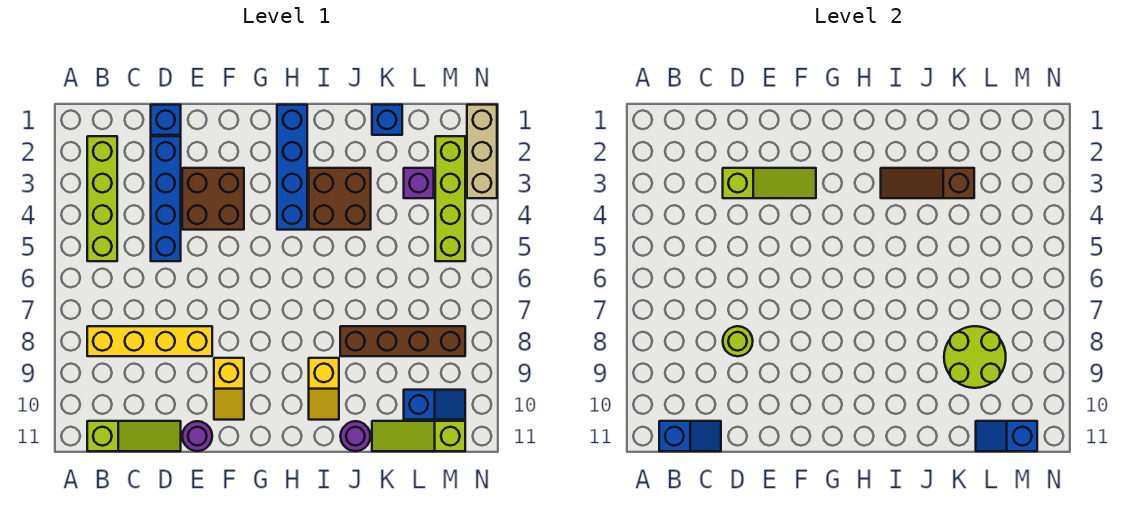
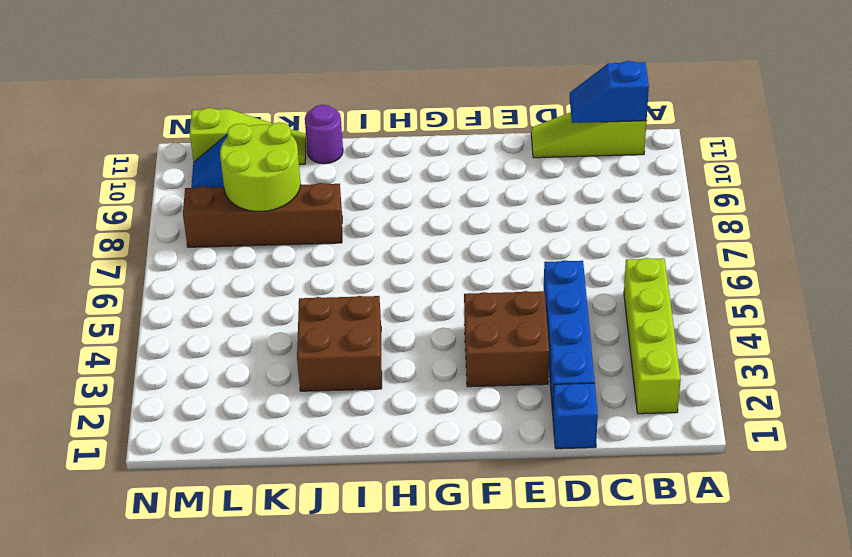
none -> yellow brick B8:E8 level 1
none -> purple round brick E11 level 1
none -> yellow slope F9:F10 level 1 top 9

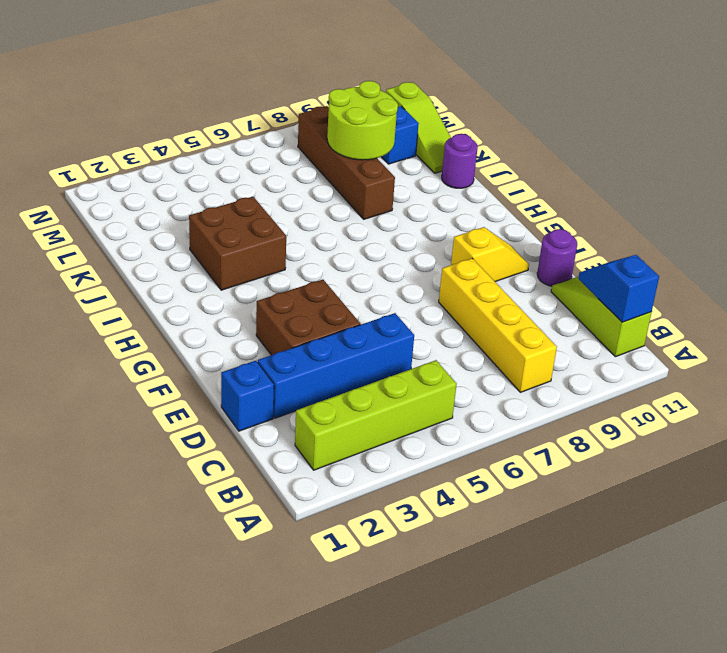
none -> blue brick H1:H4 level 1
none -> yellow slope I9:I10 level 1 top 9
none -> blue brick K1 level 1

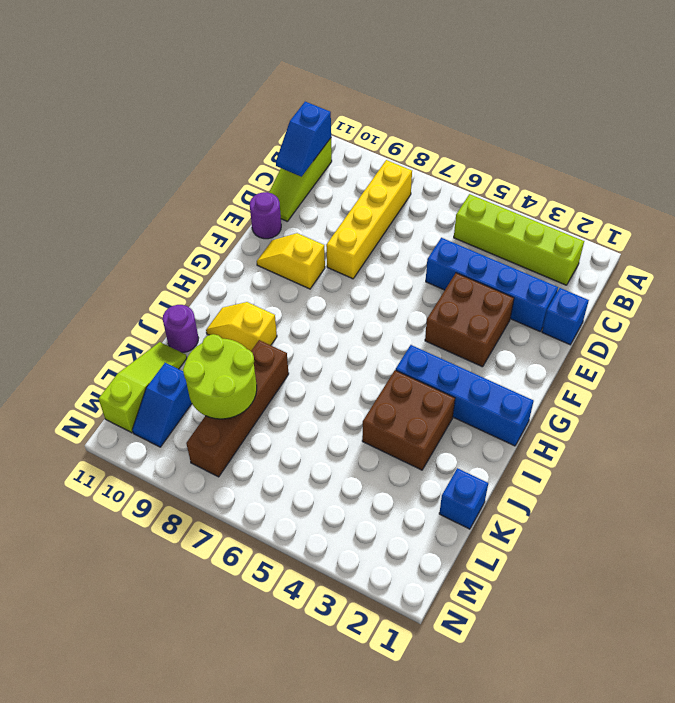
none -> purple brick L3 level 1
none -> lime brick M2:M5 level 1
none -> tan brick N1:N3 level 1

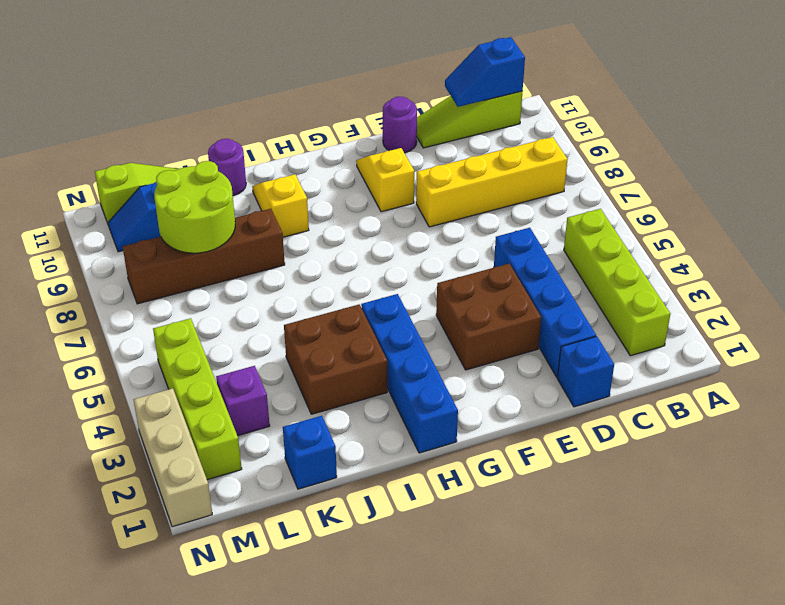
none -> lime slope D3:F3 level 2 top D
none -> lime round brick D8 level 2
none -> brown slope I3:K3 level 2 top K

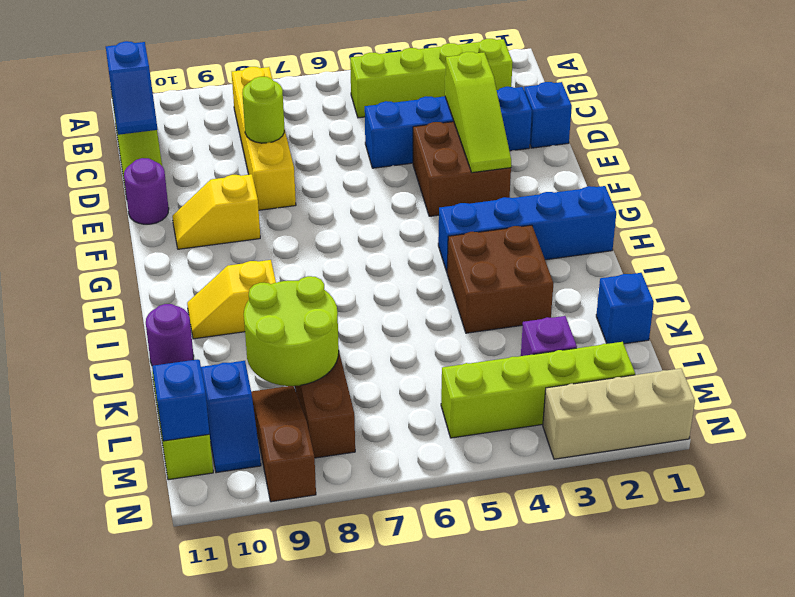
brown slope L9:N9 level 1 top N -> brown slope I3:K3 level 2 top K

